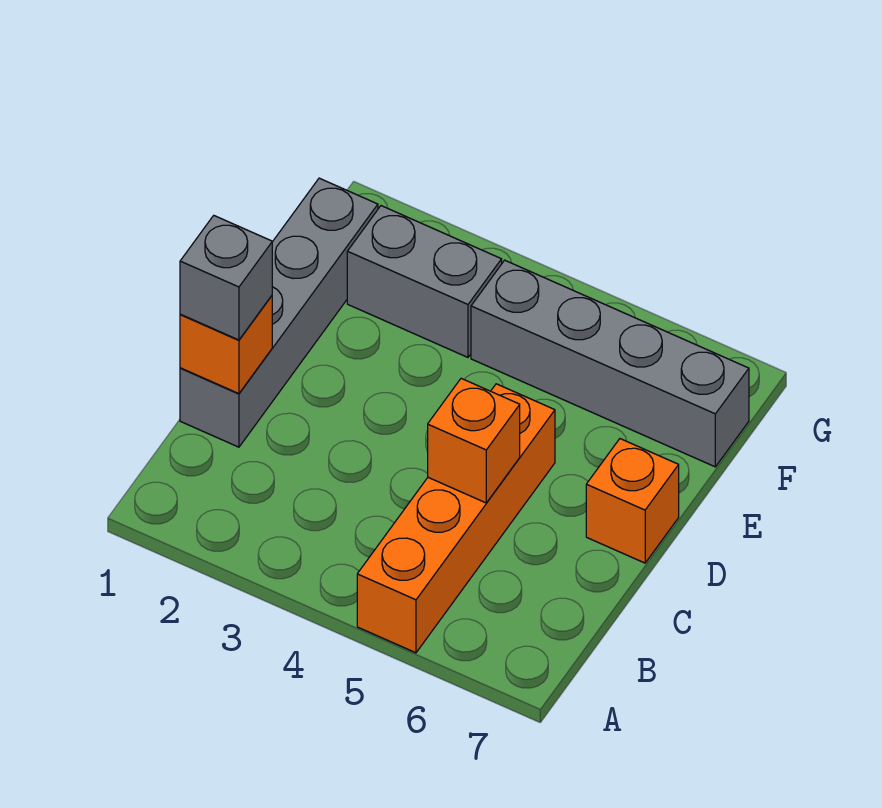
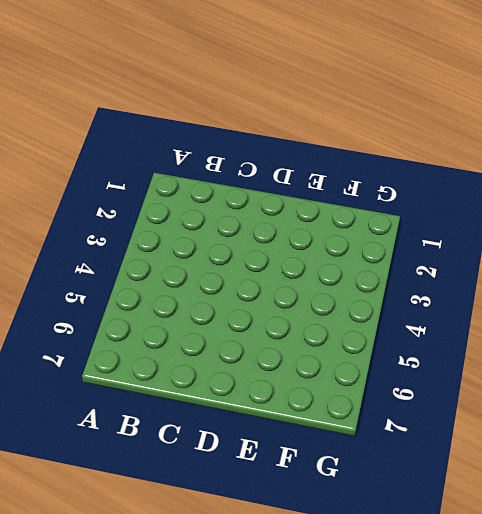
none -> orange brick A5:D5 level 1
none -> grey brick C1:F1 level 1

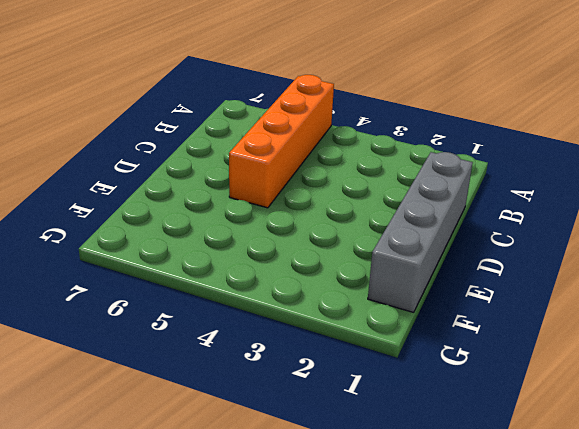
none -> orange brick D7 level 1
none -> grey brick F2:F3 level 1

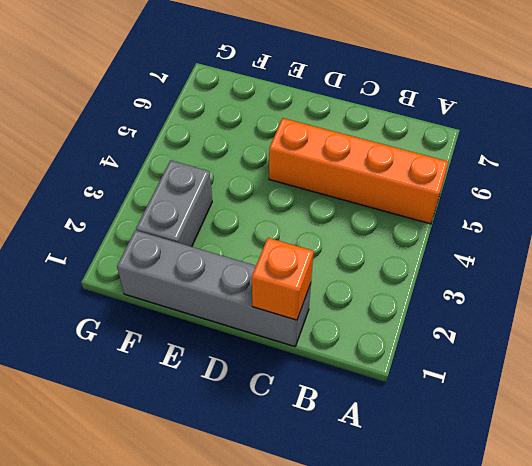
none -> orange brick D7 level 1
none -> grey brick F4:F7 level 1

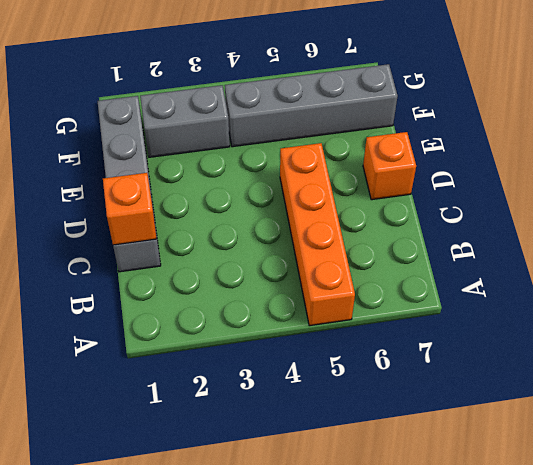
none -> orange brick C5 level 2
none -> grey brick C1 level 3

